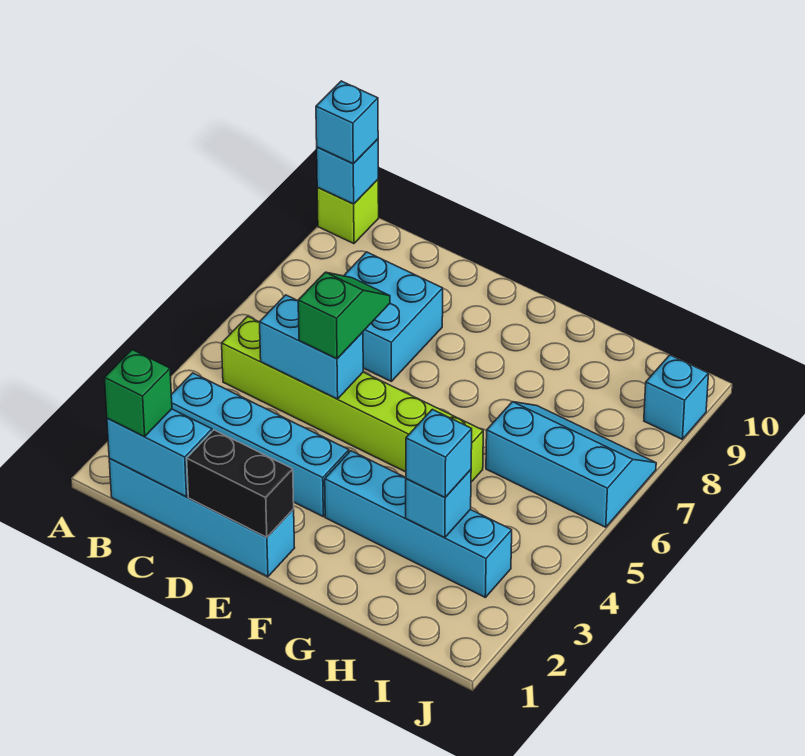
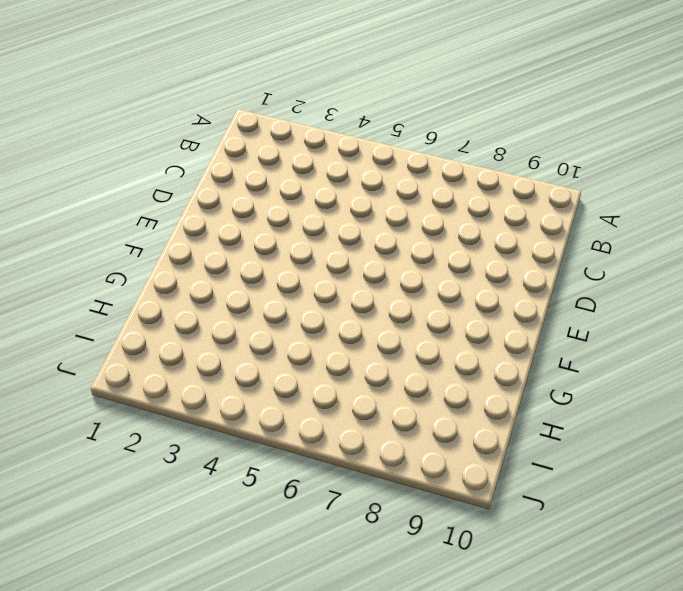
none -> lime brick A10 level 1
none -> cyan brick B1:E1 level 1
none -> cyan brick B3:E3 level 1

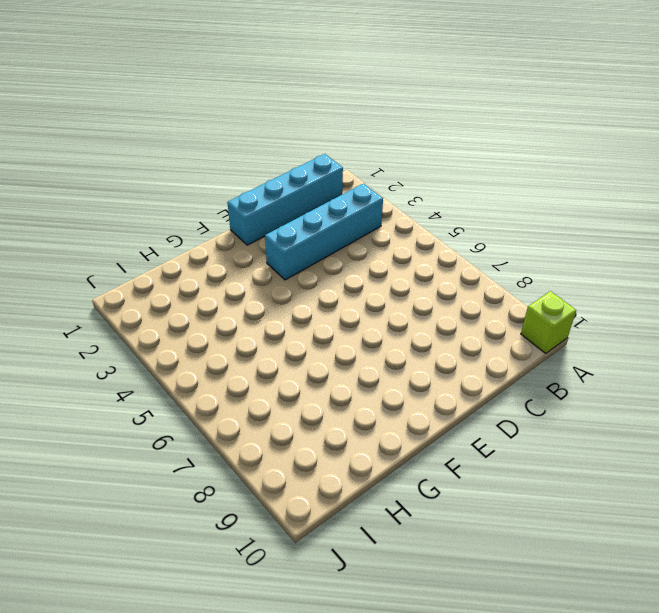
none -> lime brick B5:G5 level 1
none -> cyan brick C7:D8 level 1
none -> cyan brick F3:I3 level 1

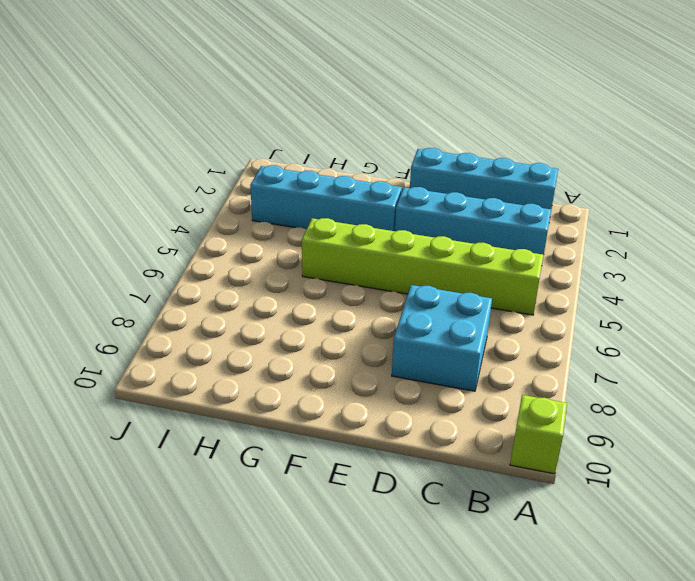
none -> cyan slope H6:J7 level 1 top 6
none -> cyan brick J9 level 1
none -> cyan brick A10 level 2

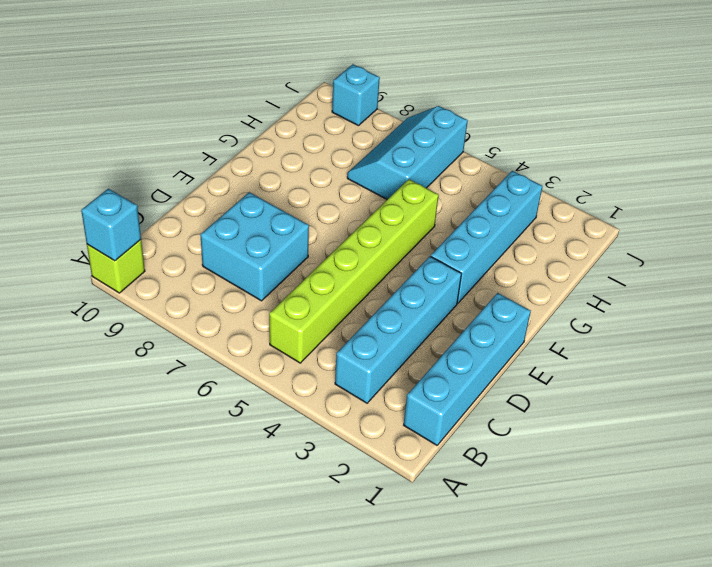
none -> cyan brick B1:C1 level 2
none -> cyan brick C5:D5 level 2
none -> black brick D1:E1 level 2

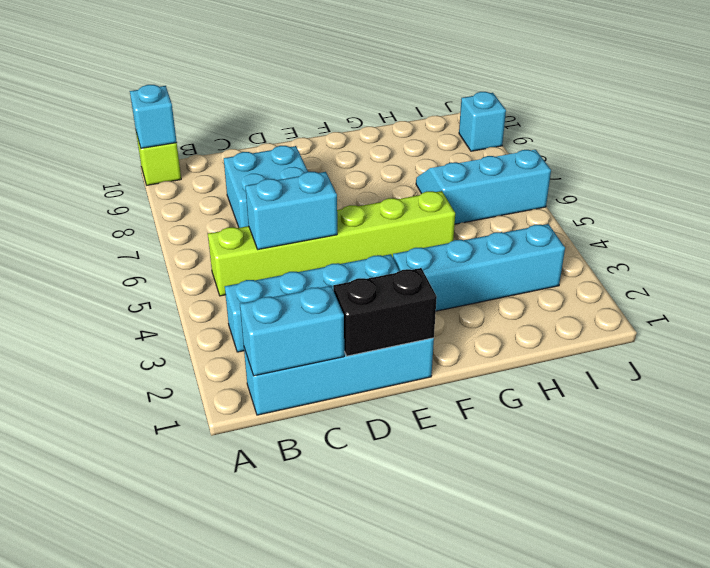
none -> cyan brick H3 level 2
none -> cyan brick A10 level 3
none -> green brick B1 level 3

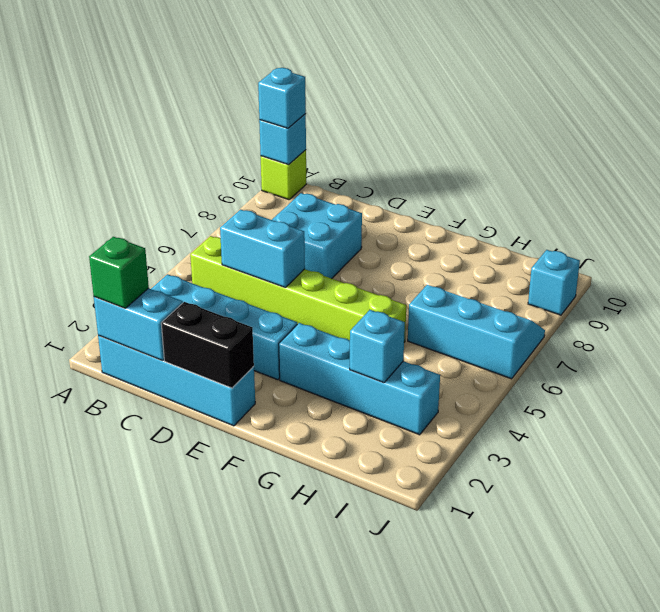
none -> green slope D5:D6 level 3 top 5
none -> cyan brick H3 level 3

